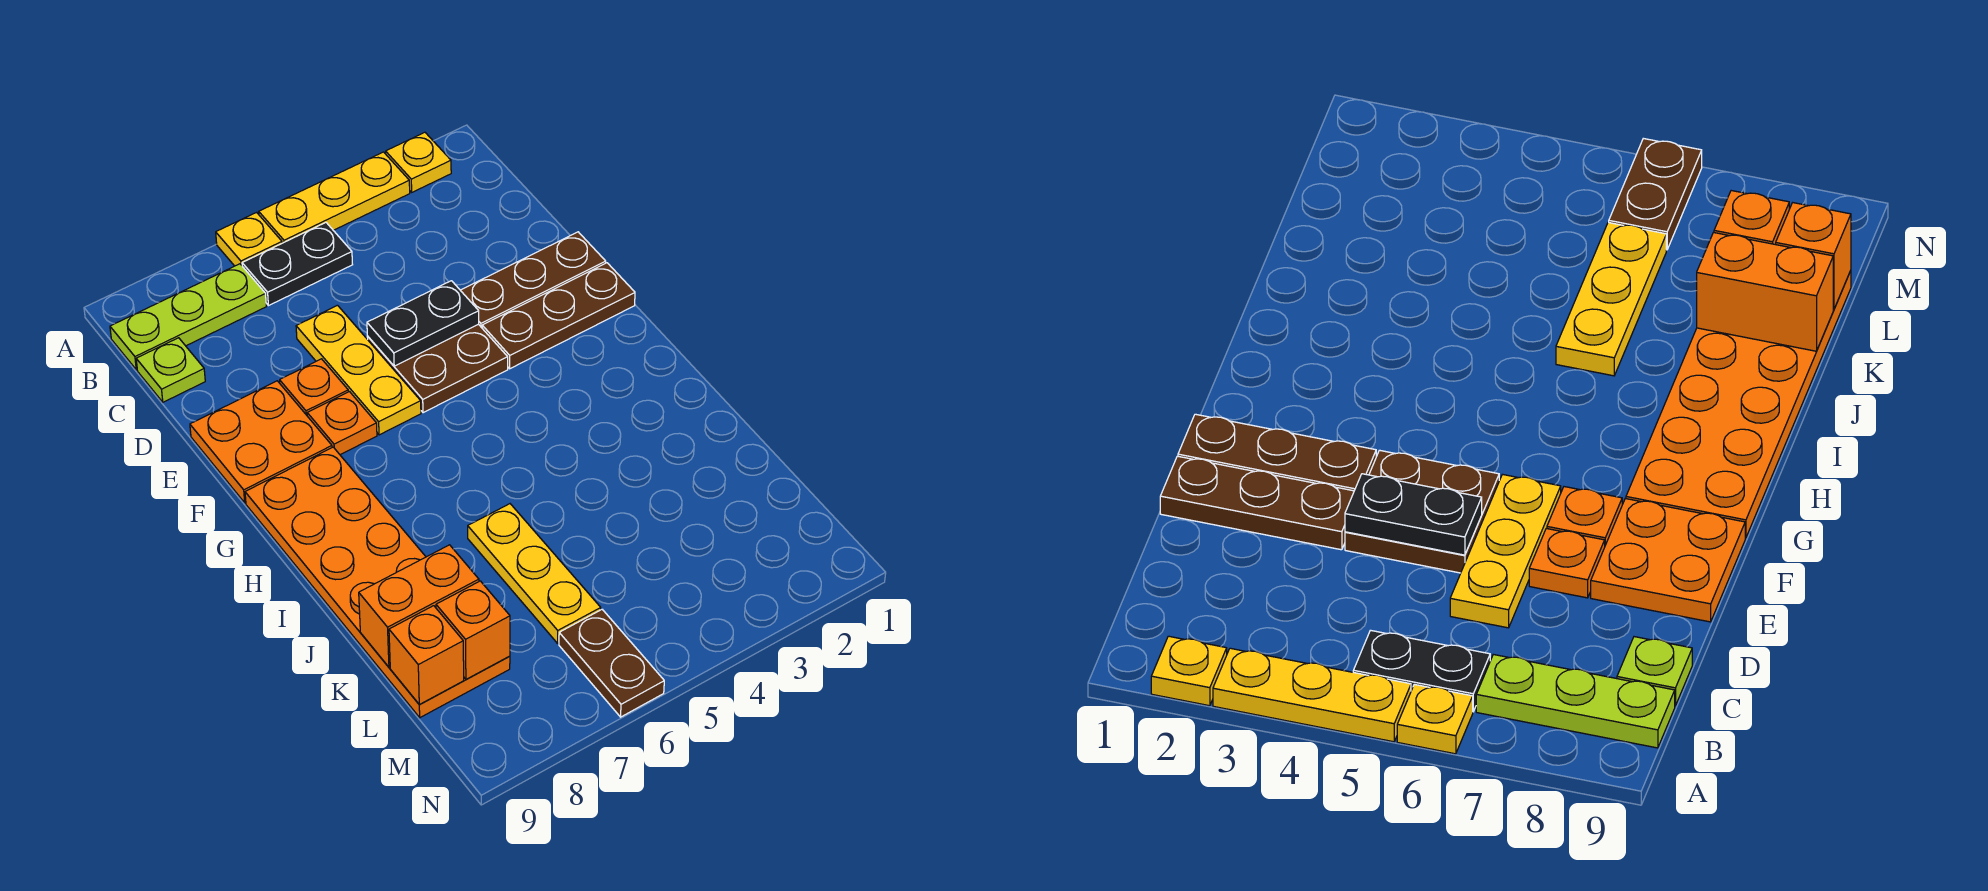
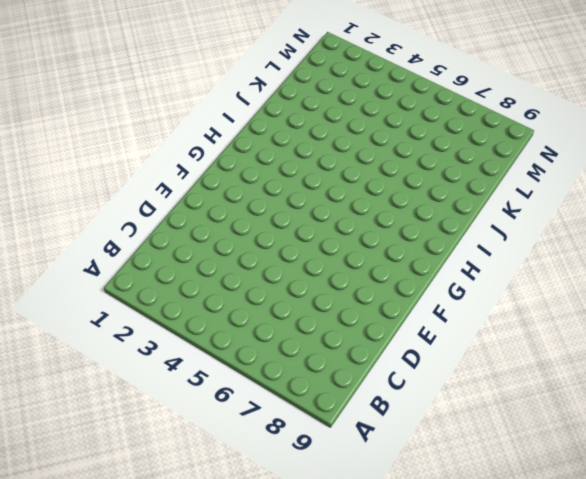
none -> yellow plate A2 level 1
none -> yellow plate A3:A5 level 1
none -> yellow plate A6 level 1

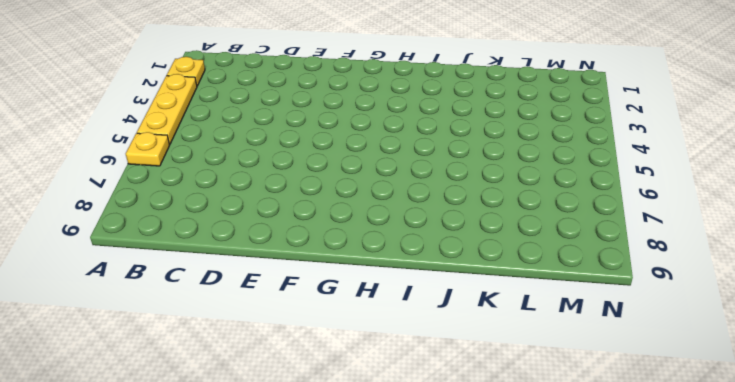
none -> black plate B5:B6 level 1
none -> lime plate B7:B9 level 1
none -> lime plate C9 level 1

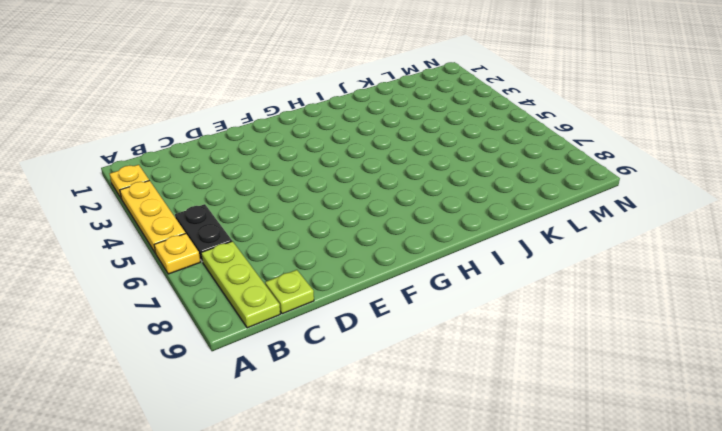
none -> yellow plate D6:F6 level 1
none -> brown plate E1:E3 level 1
none -> brown plate E4:F5 level 1

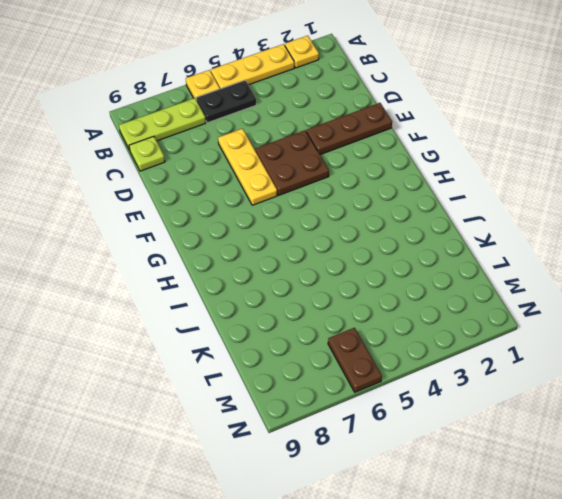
none -> orange plate E7 level 1
none -> orange plate E8:F9 level 1
none -> brown plate F1:F3 level 1

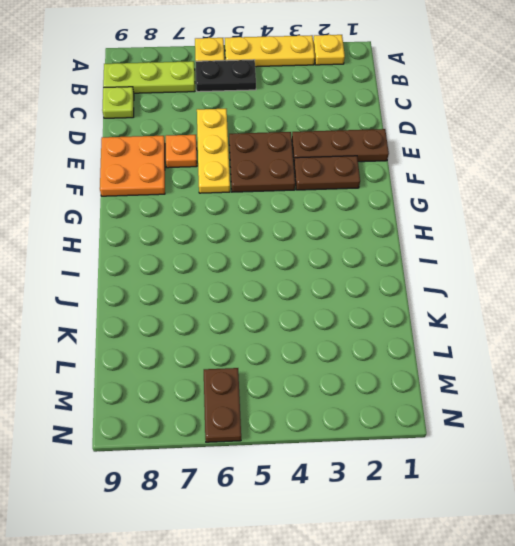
brown plate F2:F3 level 1 -> brown plate F1:F3 level 1
none -> orange plate F7 level 1
none -> orange plate G8:L9 level 1
none -> yellow plate J6:L6 level 1

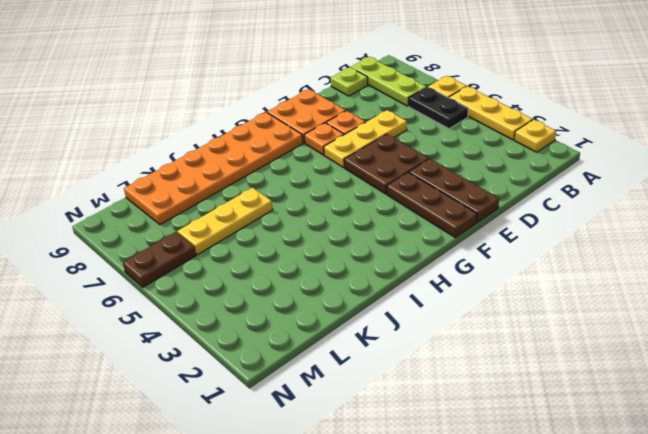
none -> black plate E4:E5 level 2
none -> orange brick K8:K9 level 2
none -> orange brick L8 level 2

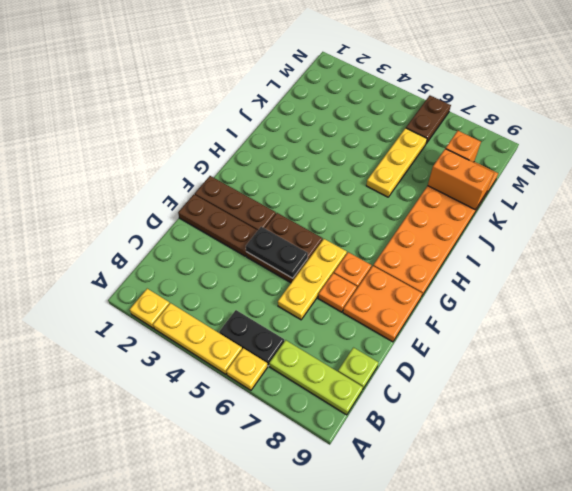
none -> orange brick L9 level 2

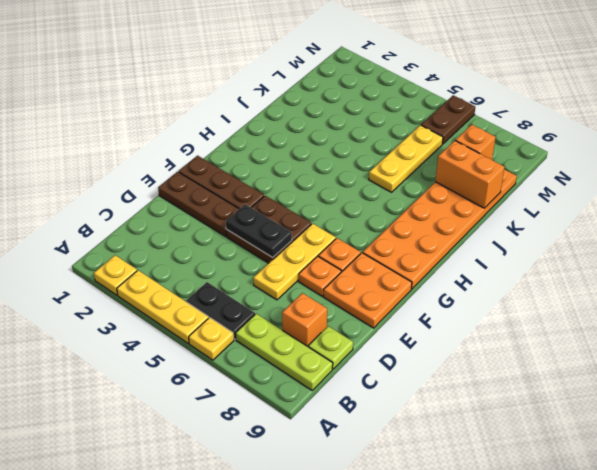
orange brick C8 level 1 -> orange brick L9 level 2

